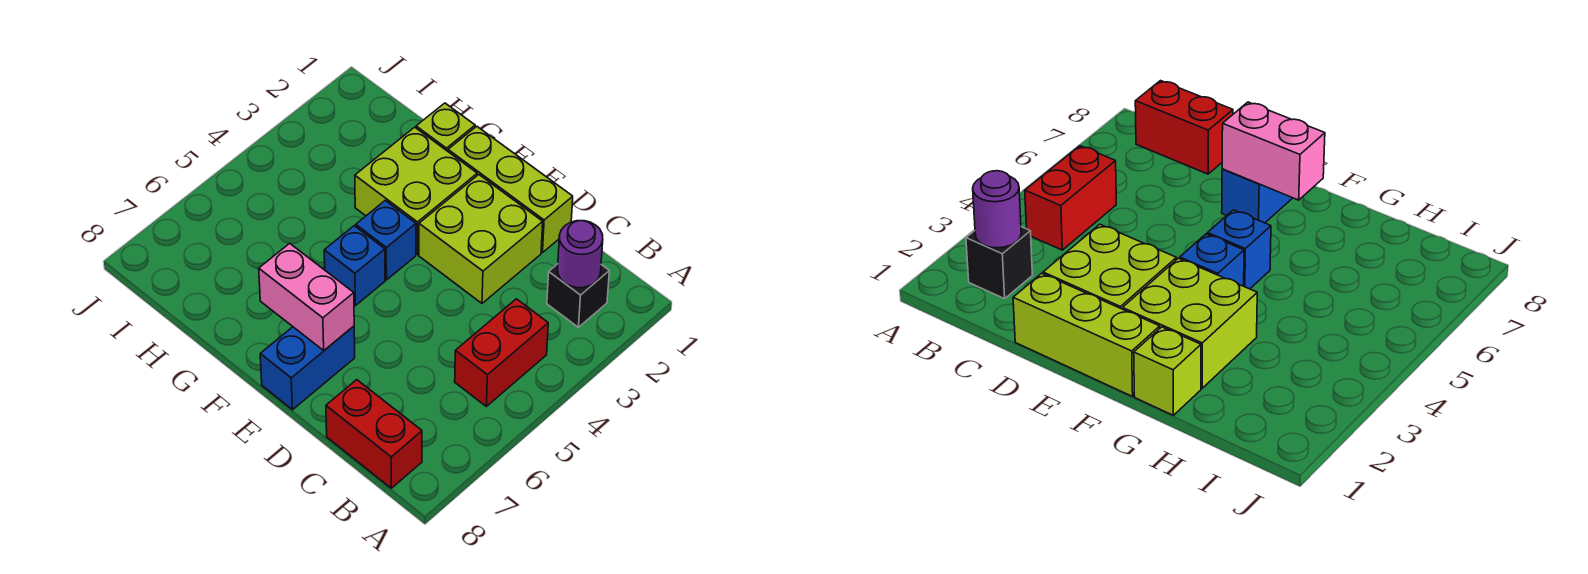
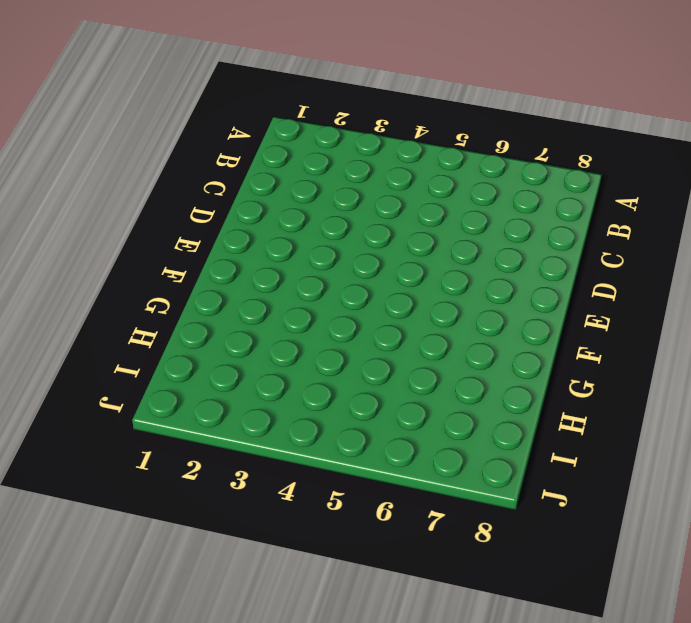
none -> black brick B2 level 1
none -> red brick B4:B5 level 1
none -> red brick B8:C8 level 1

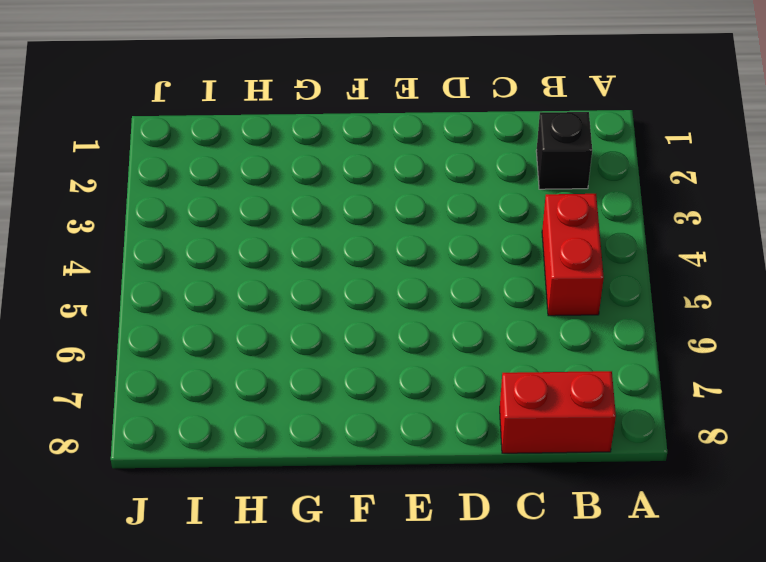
none -> lime brick D1:F1 level 1
none -> lime brick D2:E3 level 1
none -> blue brick E7:E8 level 1

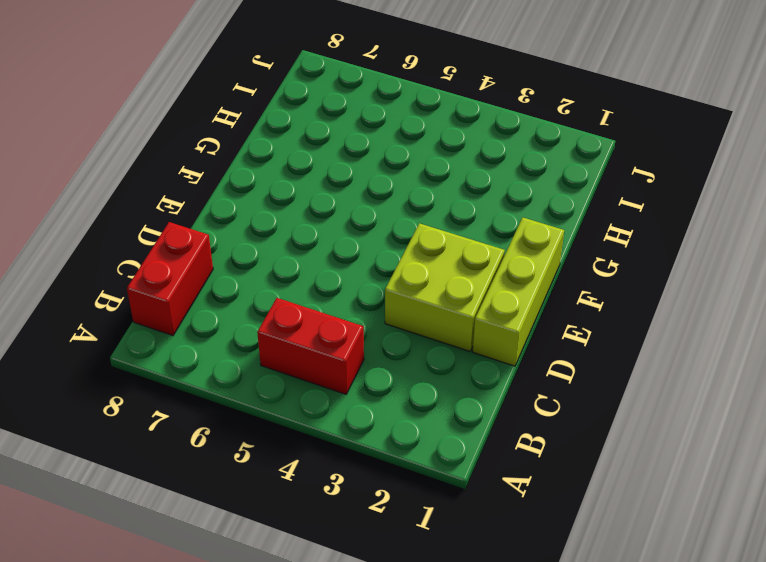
none -> black brick B2 level 1
none -> blue brick E7:E8 level 1
none -> lime brick F2:G3 level 1

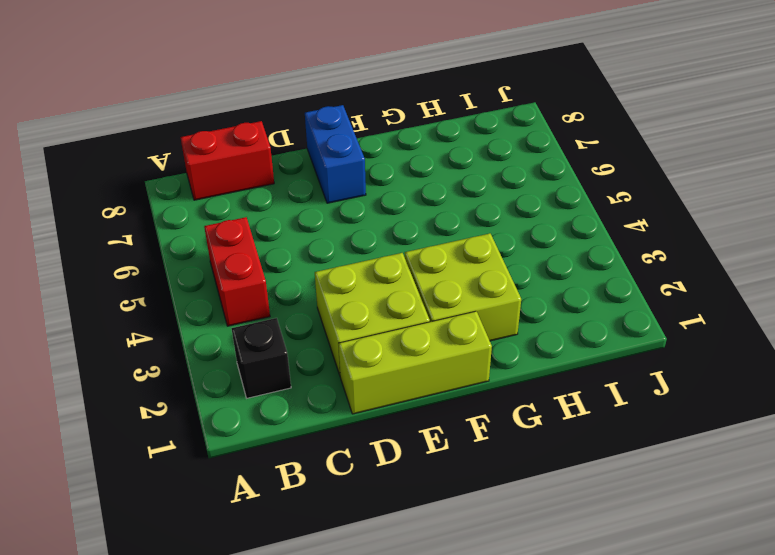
none -> blue brick F4 level 1
none -> blue brick F5 level 1
none -> lime brick G1 level 1

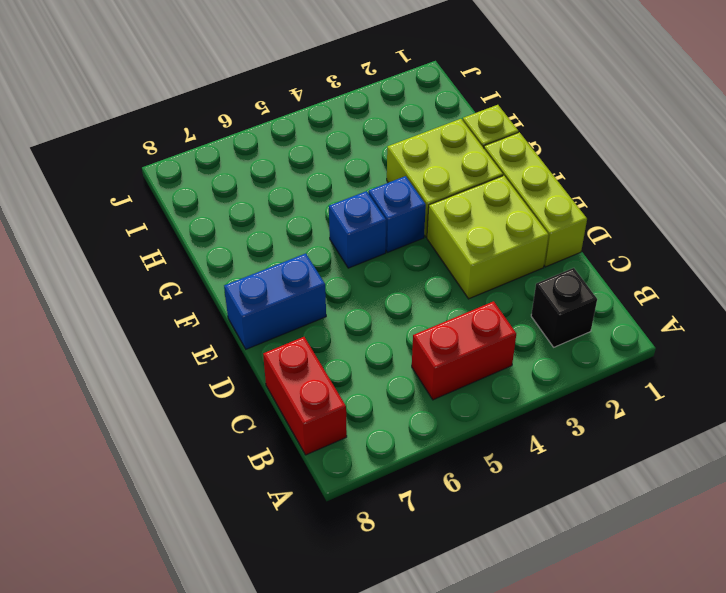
none -> purple round brick B2 level 2
none -> pink brick E7:F7 level 2

